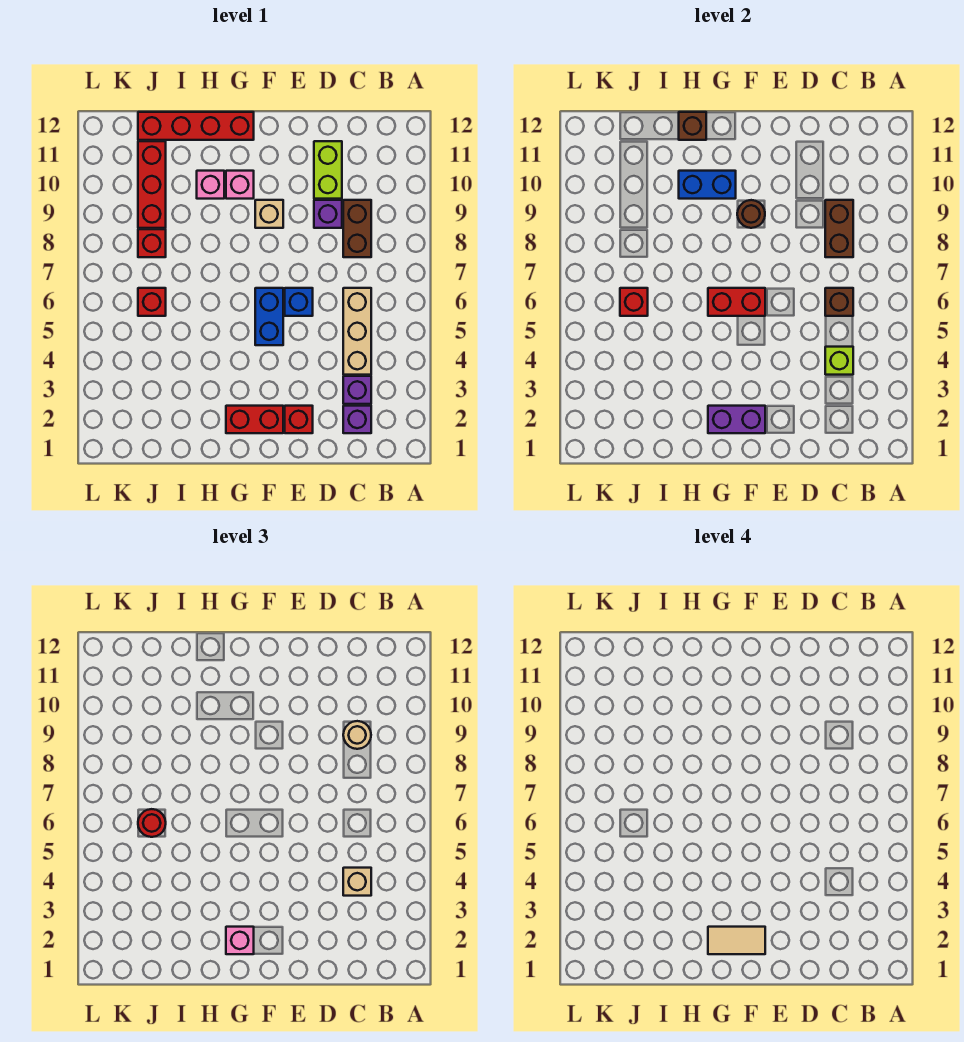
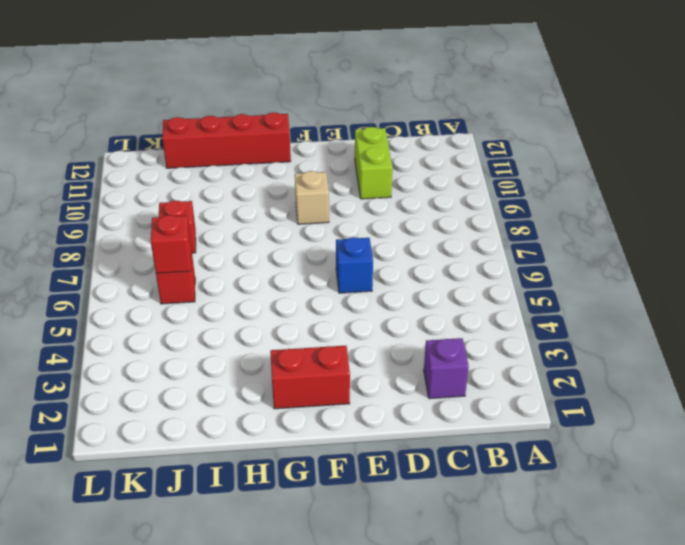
none -> purple brick C3 level 1
none -> tan brick C4:C6 level 1
none -> brown brick C8:C9 level 1
none -> purple brick D9 level 1

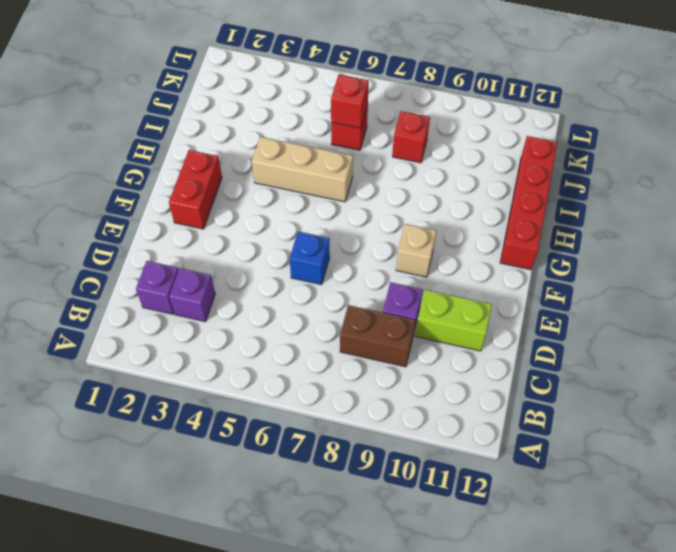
tan brick H4:H6 level 1 -> tan brick C4:C6 level 1
none -> red brick E2 level 1
none -> blue brick F5:F6 level 1
none -> pink brick G10 level 1
none -> pink brick H10 level 1

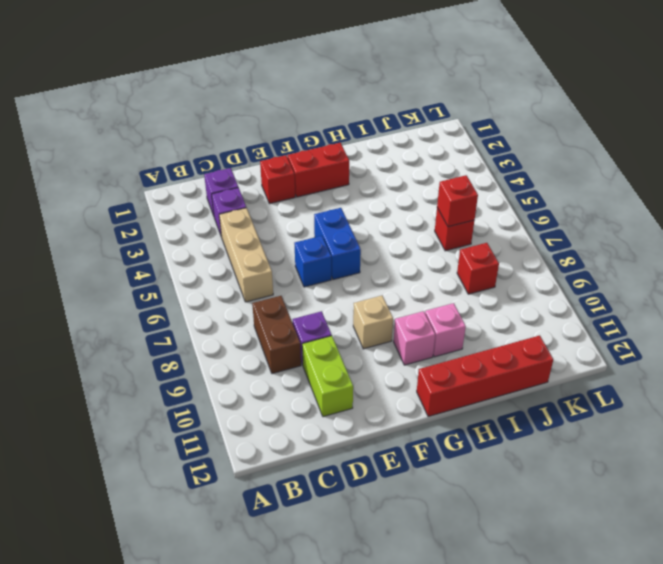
none -> red brick J9:J11 level 1
none -> lime brick C4 level 2
none -> brown brick C6 level 2
none -> brown brick C8:C9 level 2

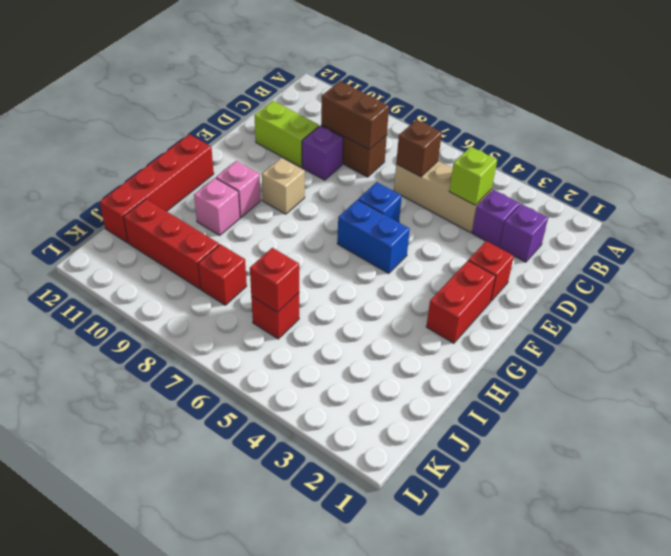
none -> purple brick F2:G2 level 2
none -> red brick F6:G6 level 2
none -> brown round brick F9 level 2
none -> blue brick G10:H10 level 2

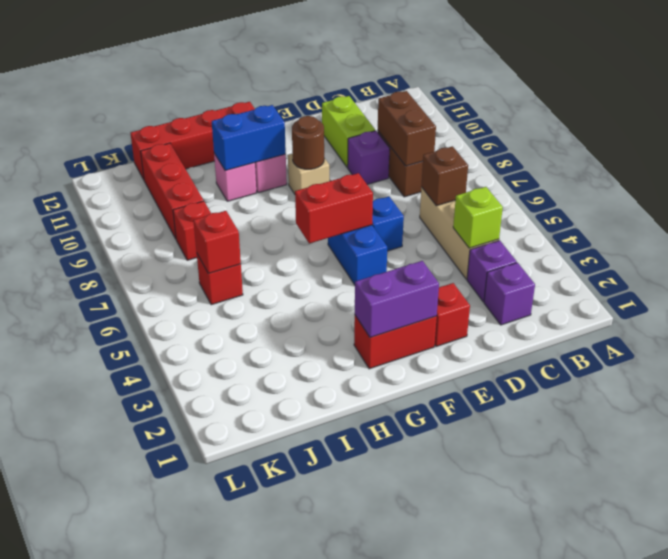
none -> brown brick H12 level 2
none -> tan brick C4 level 3
none -> tan round brick C9 level 3
none -> pink brick G2 level 3

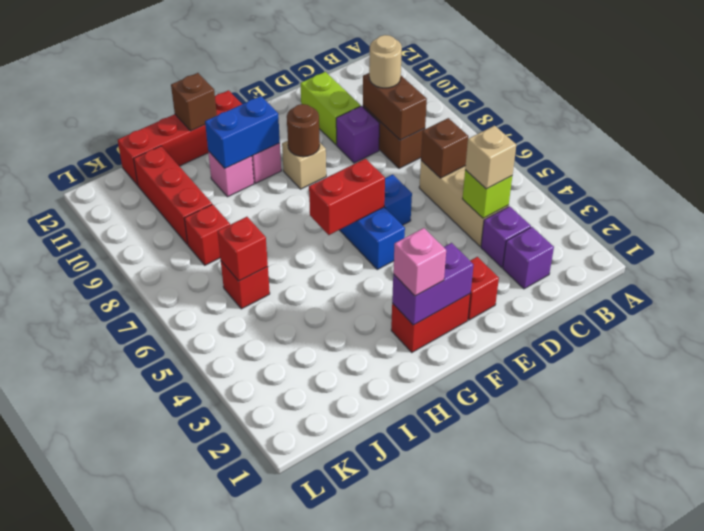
none -> red round brick J6 level 3
none -> tan tile F2:G2 level 4

